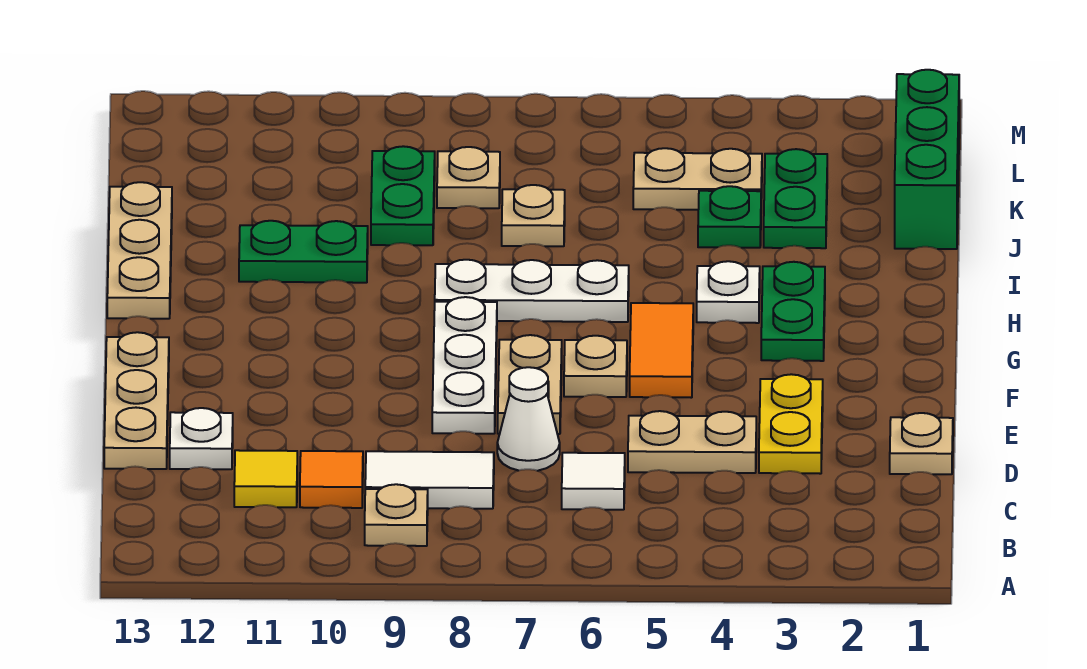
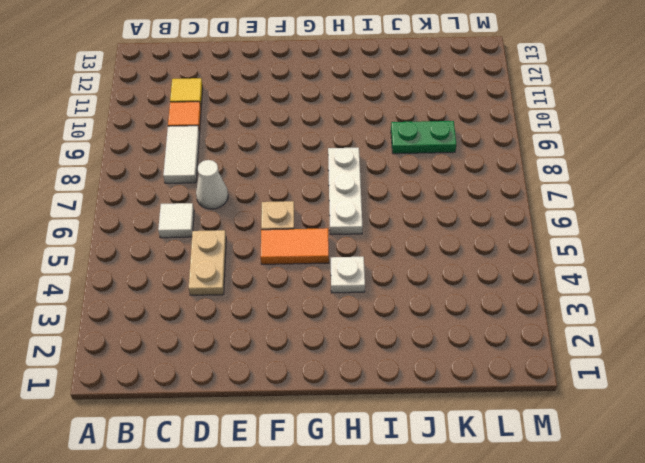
none -> tan plate B9 level 1
none -> tan plate D1 level 1
none -> yellow plate D3:E3 level 1

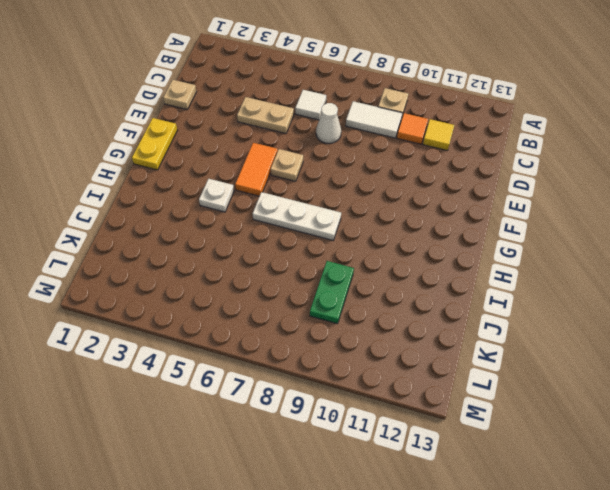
yellow plate F1:G1 level 1 -> yellow plate D3:E3 level 1
none -> white plate D12 level 1
none -> tan plate D13:F13 level 1
none -> tan plate E7:F7 level 1

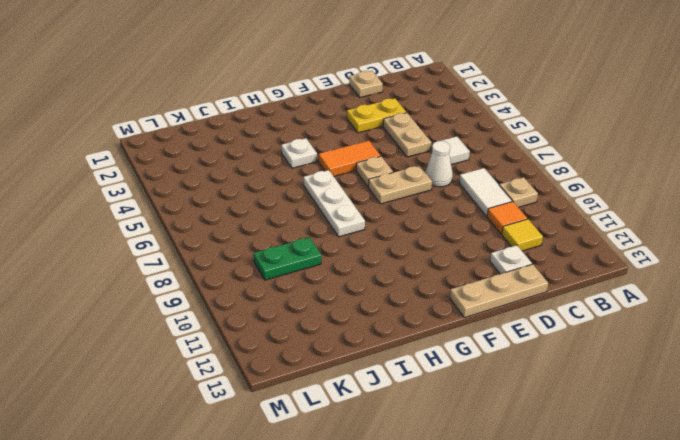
none -> white plate E8:G8 level 1
none -> green plate G3:H3 level 1
none -> tan plate H13:J13 level 1

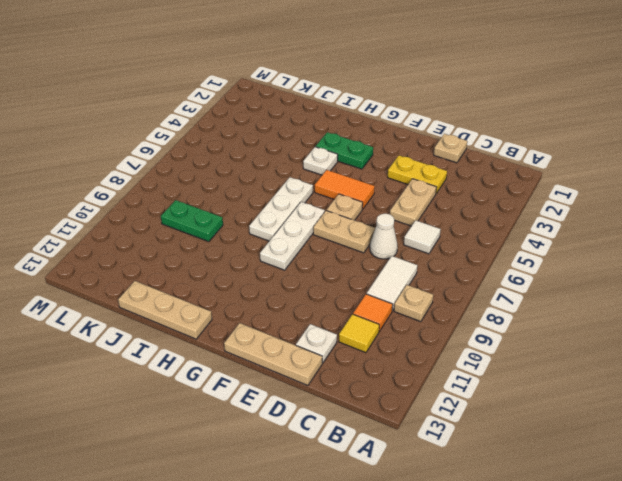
white plate G7:G9 level 1 -> white plate E8:G8 level 1
none -> green plate I10:I11 level 1
none -> green brick J1:L1 level 1
none -> green plate J3:K3 level 1

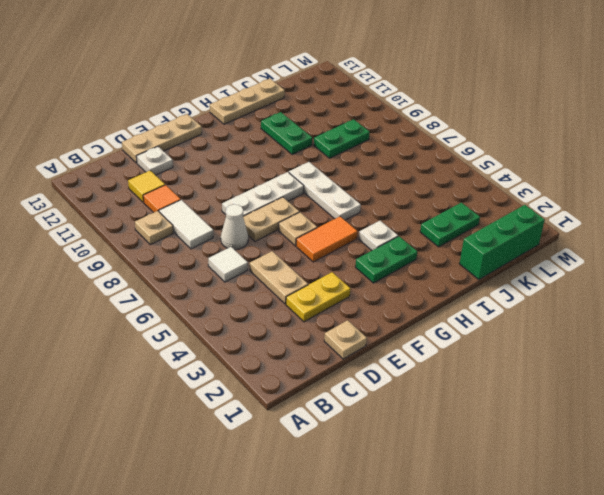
none -> green plate J4 level 1
none -> tan plate J7 level 1
none -> tan plate K4:K5 level 1

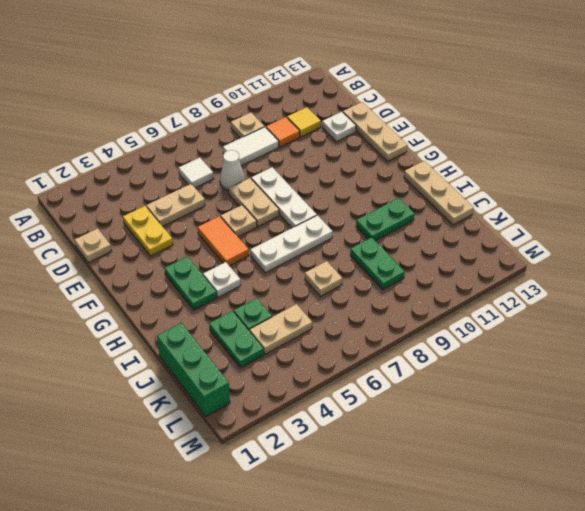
none -> tan plate K8 level 1

